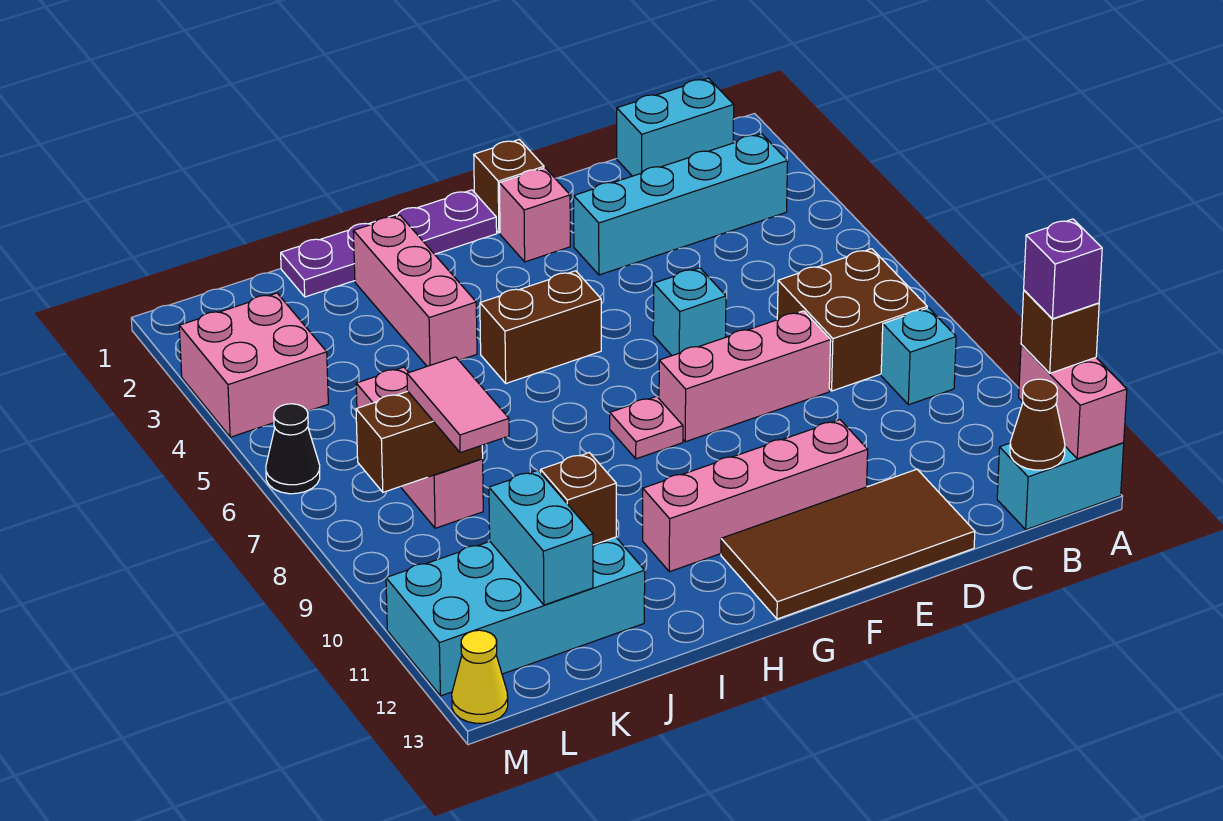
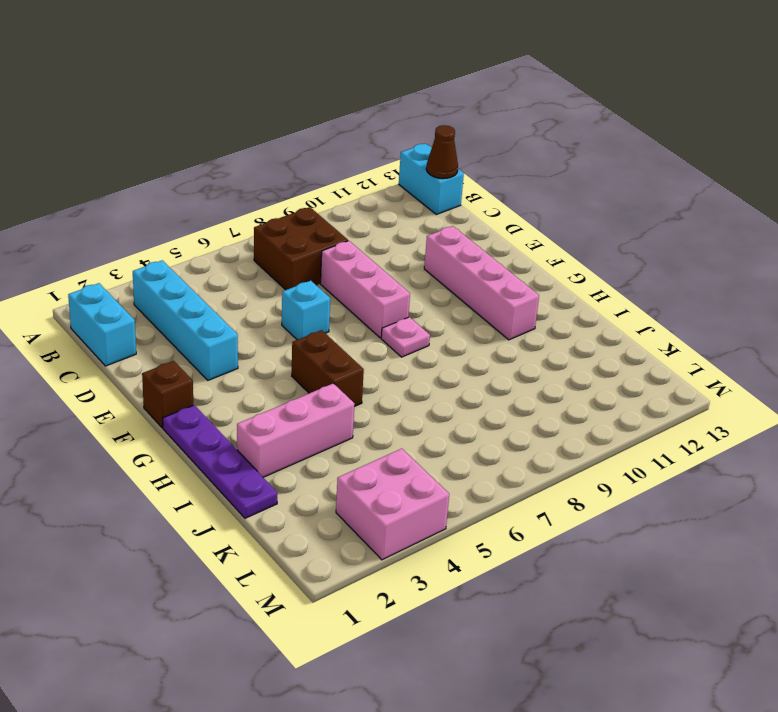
none -> cyan brick B9 level 1
none -> brown tile D12:G13 level 1
none -> pink brick F2 level 1

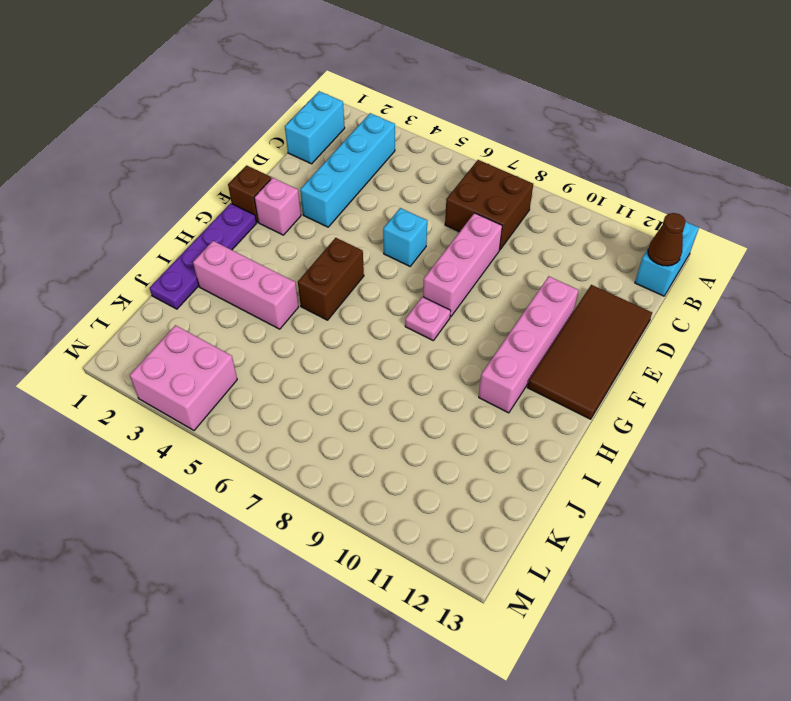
none -> cyan brick B9 level 1
none -> cyan brick J11:M12 level 1
none -> pink brick K6:K8 level 1

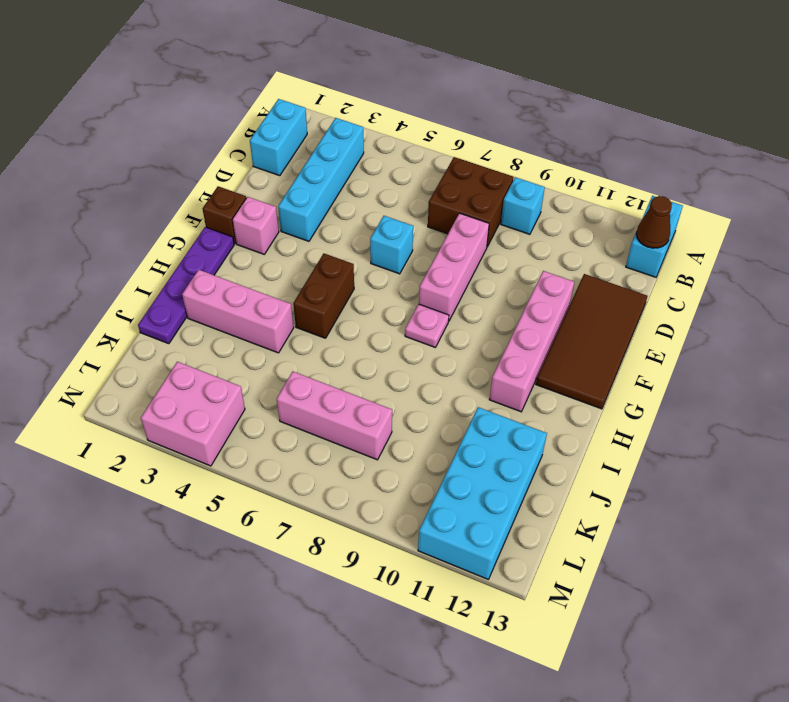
none -> black cone M6 level 1
none -> yellow cone M13 level 1
none -> pink brick A12:A13 level 2

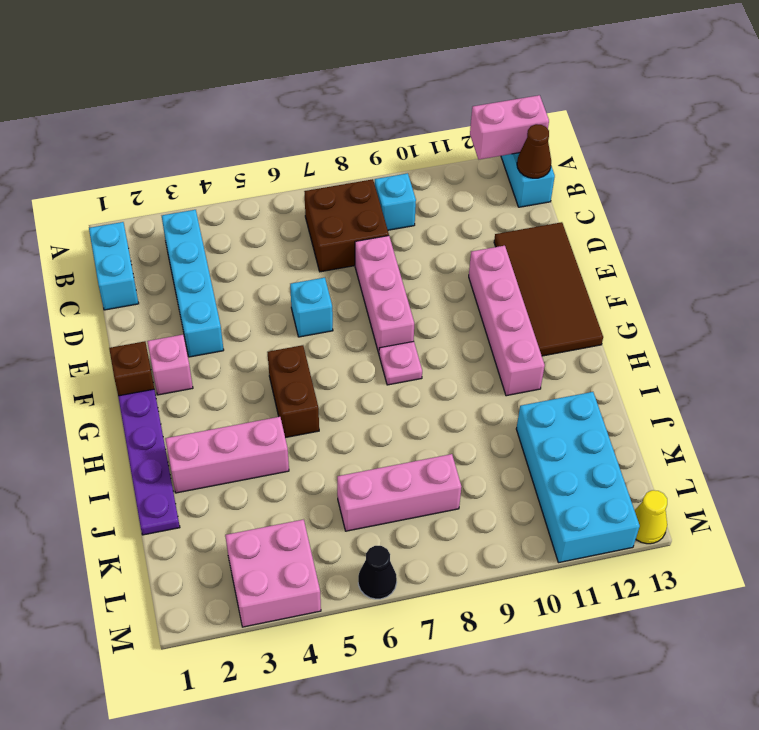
none -> brown brick J11 level 2
none -> brown brick K8:L8 level 2
none -> cyan brick K11:K12 level 2

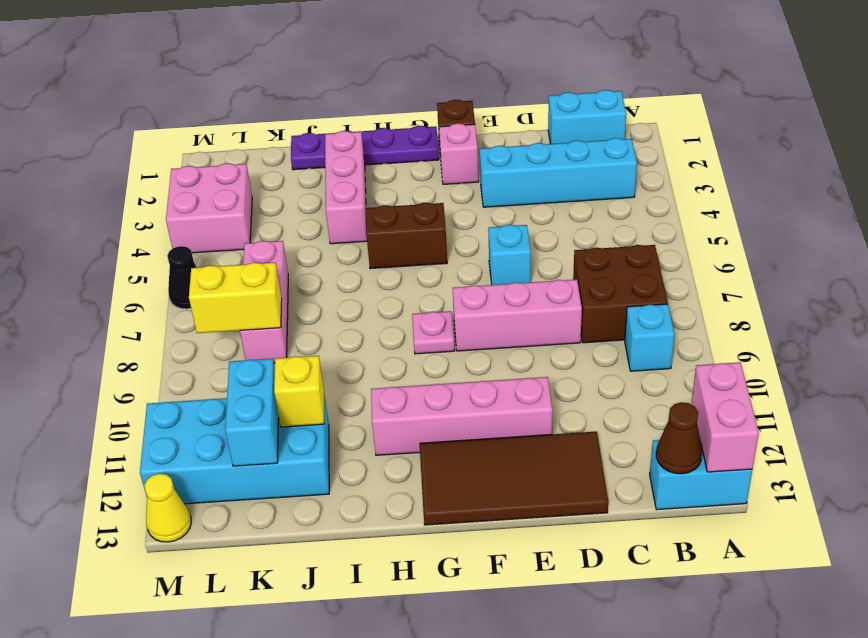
yellow brick J11 level 2 -> brown brick J11 level 2
yellow brick K8:L8 level 2 -> brown brick K8:L8 level 2
none -> brown brick A12 level 3
none -> pink tile K8:K9 level 3
none -> purple brick A12 level 4

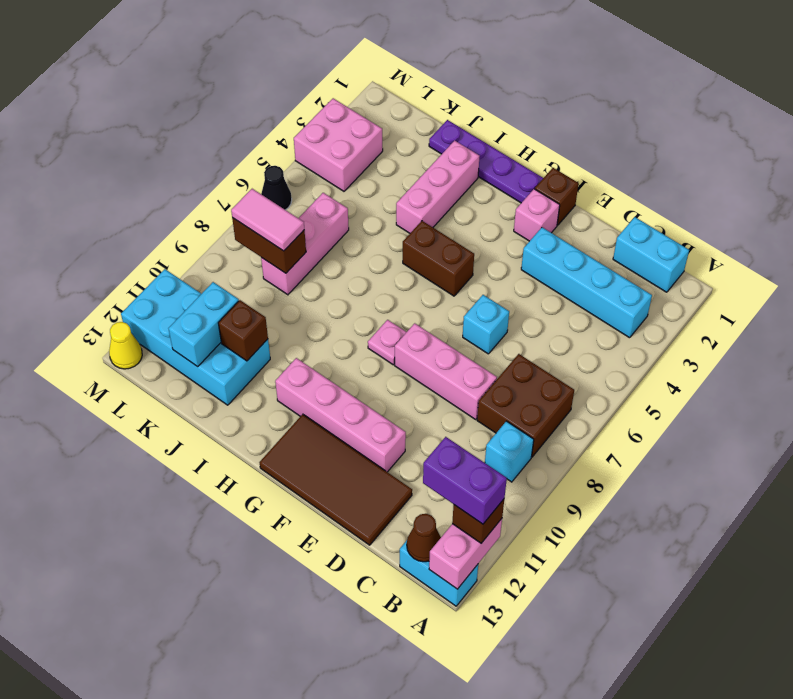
purple brick A12:B12 level 4 -> purple brick A12 level 4
pink tile K8:L8 level 3 -> pink tile K8:K9 level 3

